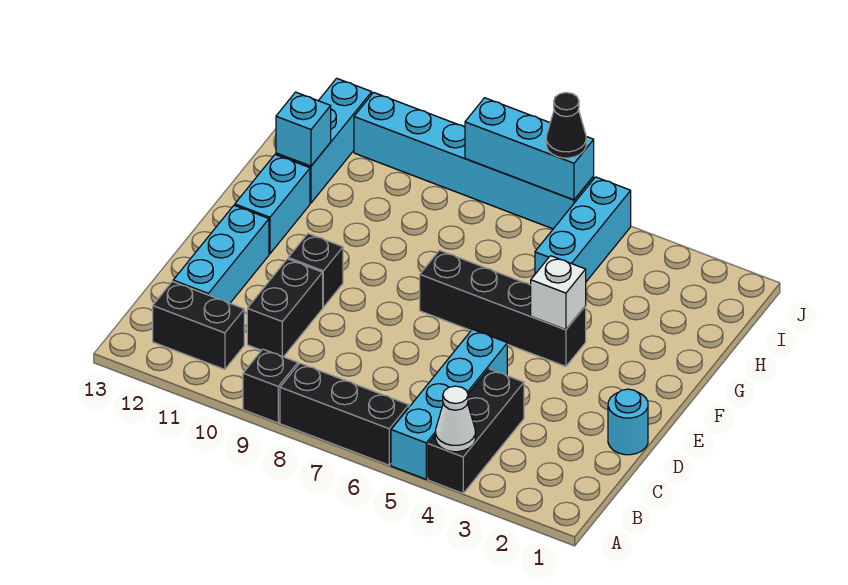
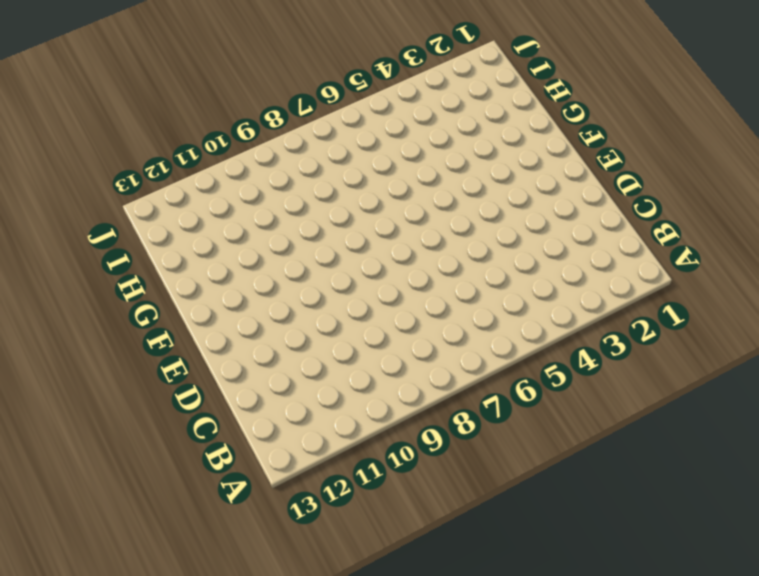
none -> black brick A4:C4 level 1
none -> cyan brick A5:D5 level 1
none -> black brick A6:A8 level 1

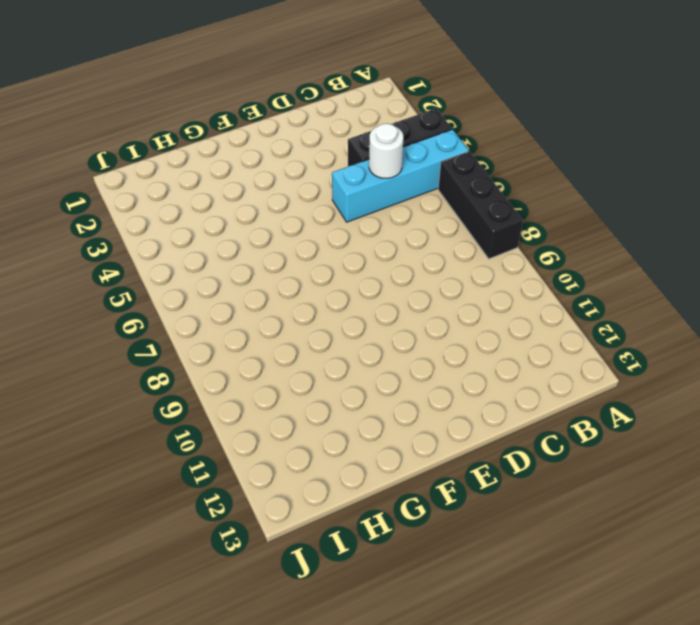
white round brick C5 level 2 -> none
none -> black brick A9 level 1
none -> black brick B11:B12 level 1
none -> black brick C10:D10 level 1

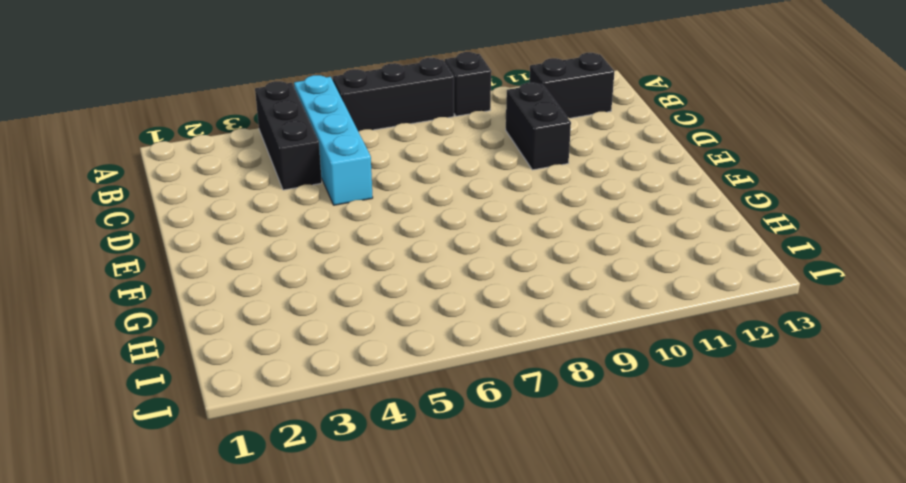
none -> cyan brick C12:E12 level 1
none -> cyan round brick D1 level 1
none -> black brick E10 level 1

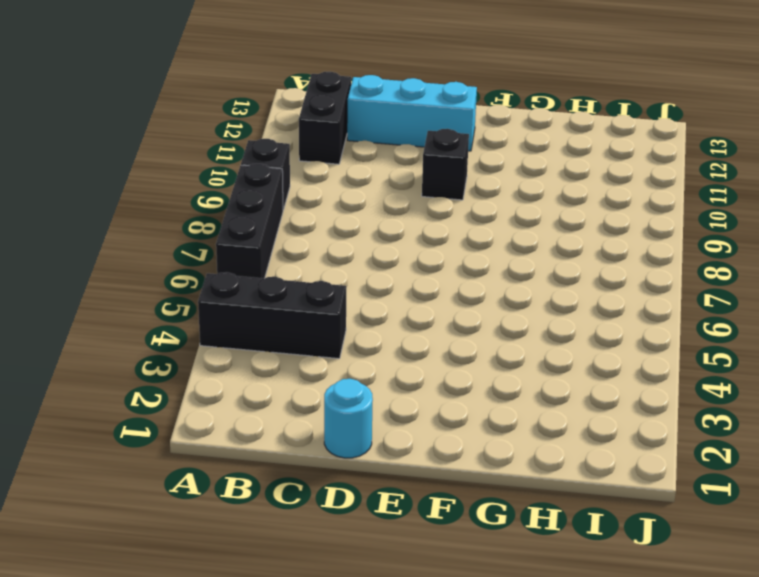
none -> cyan brick A5:D5 level 1
none -> black brick C10:D10 level 1
none -> black brick F4:F7 level 1

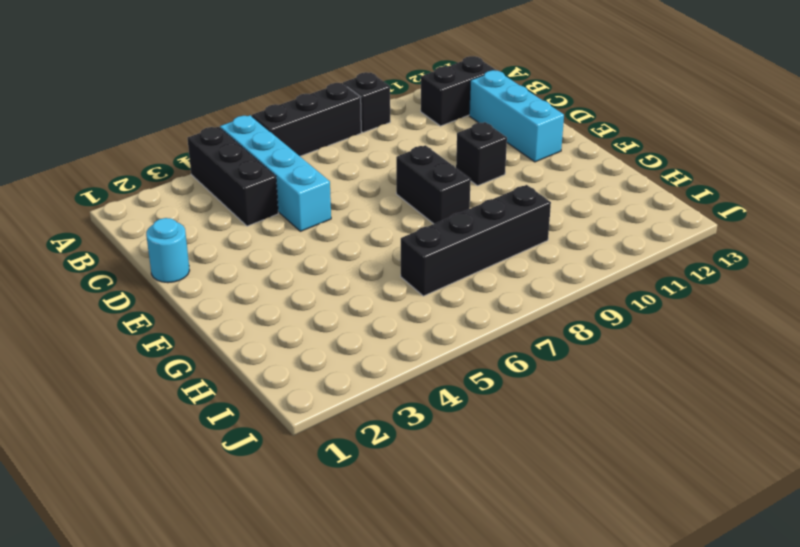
black brick E8:F8 level 1 -> black brick C10:D10 level 1
black brick H6:H9 level 1 -> black brick F4:F7 level 1
none -> cyan brick F12:G12 level 1
none -> cyan brick H5:J5 level 1
none -> cyan brick H12:J12 level 1

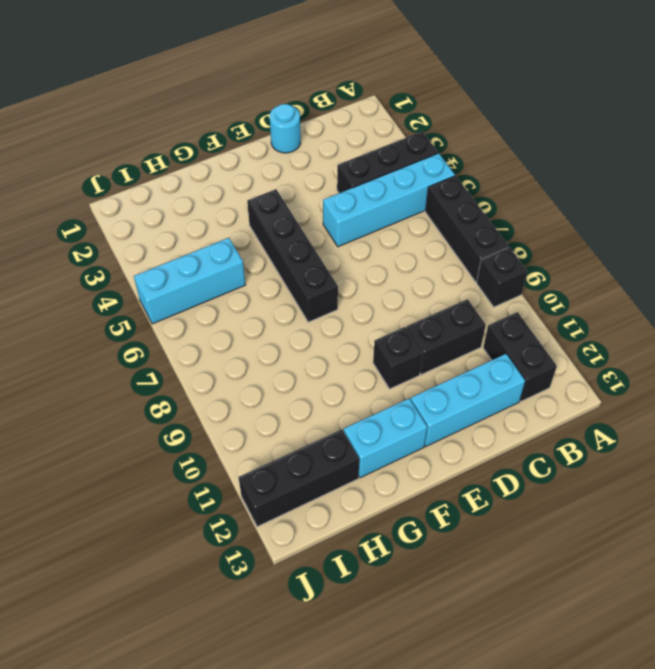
black brick H12:J12 level 1 -> cyan brick H12:J12 level 1
none -> cyan brick J6:J11 level 1
none -> white cone A4 level 2
none -> white brick F4 level 2

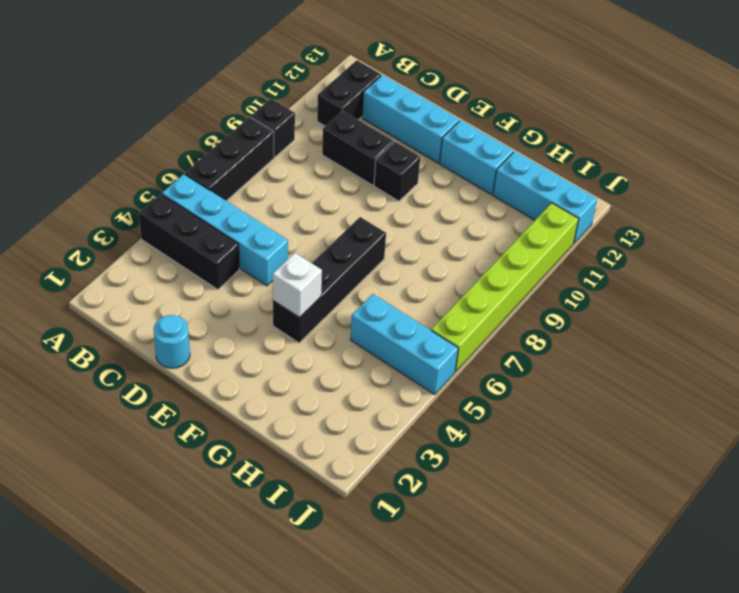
lime brick J6:J11 level 1 -> cyan brick J6:J11 level 1
none -> white cone A4 level 2
none -> cyan brick H12 level 2
none -> cyan brick J6:J8 level 2

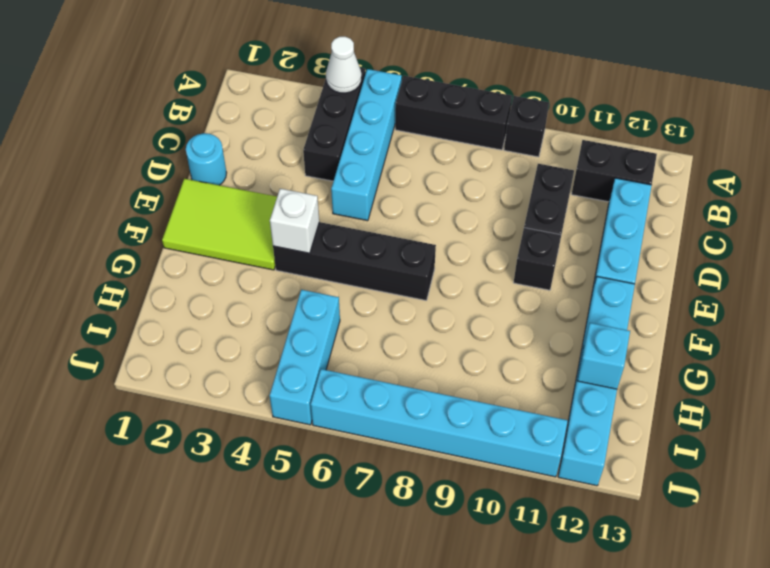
lime tile E1:F3 level 1 -> none
none -> cyan brick J6:J8 level 2
none -> black cone J6 level 3

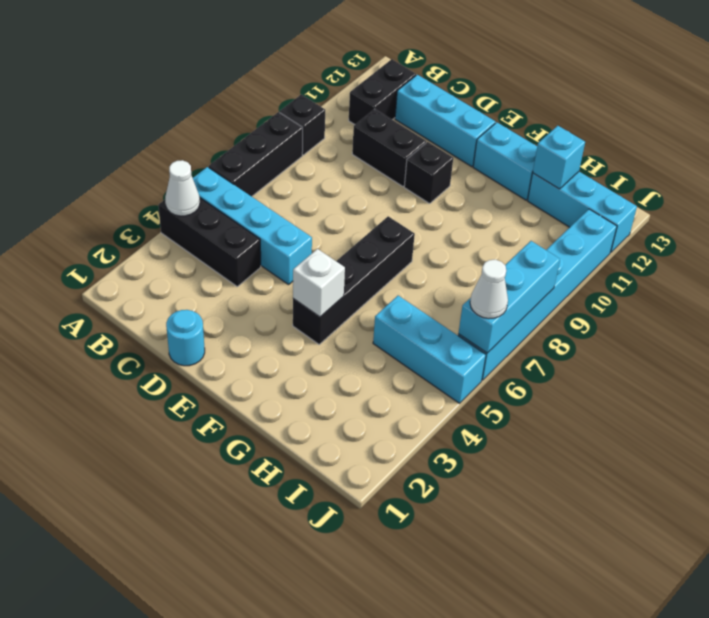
white cone J6 level 3 -> black cone J6 level 3

